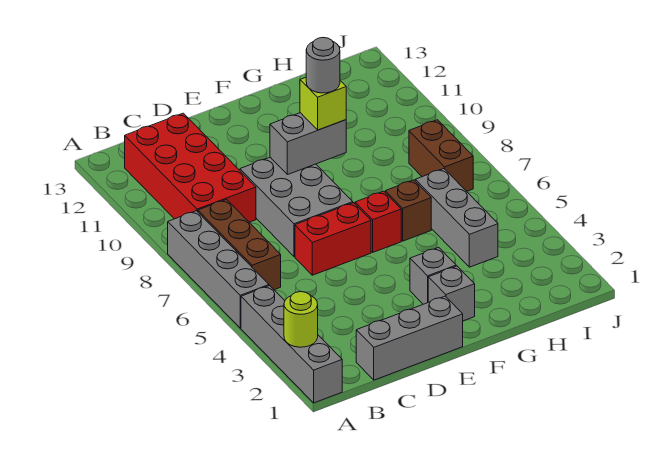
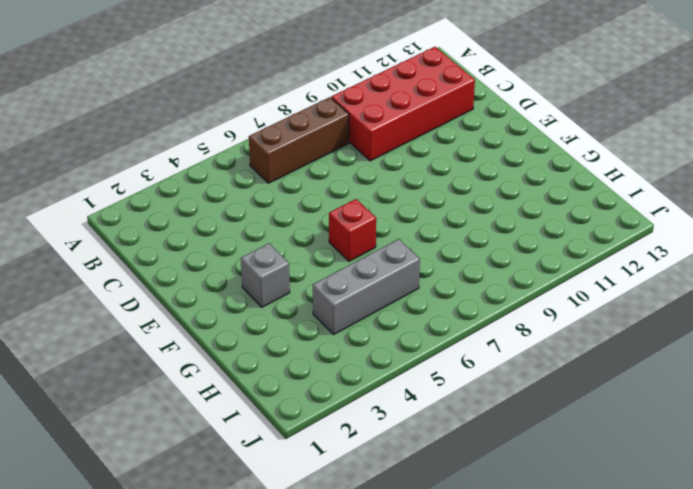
none -> grey brick A1:A4 level 1
none -> grey brick A5:A8 level 1
none -> grey brick C1:E1 level 1

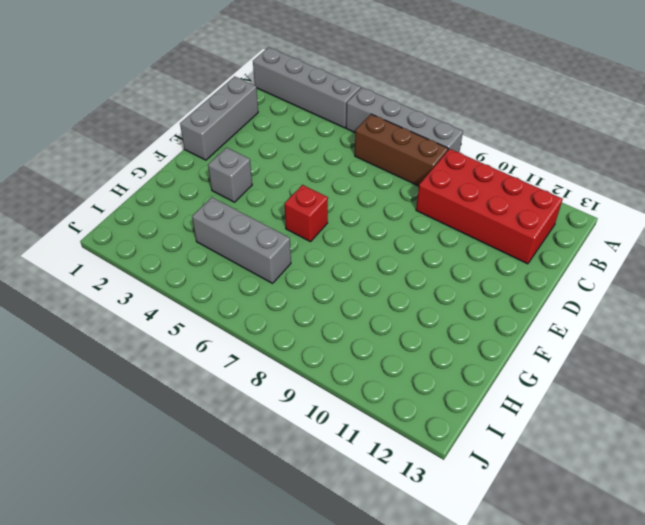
none -> red brick D6:E6 level 1
none -> grey brick D7:E9 level 1
none -> grey brick F2 level 1

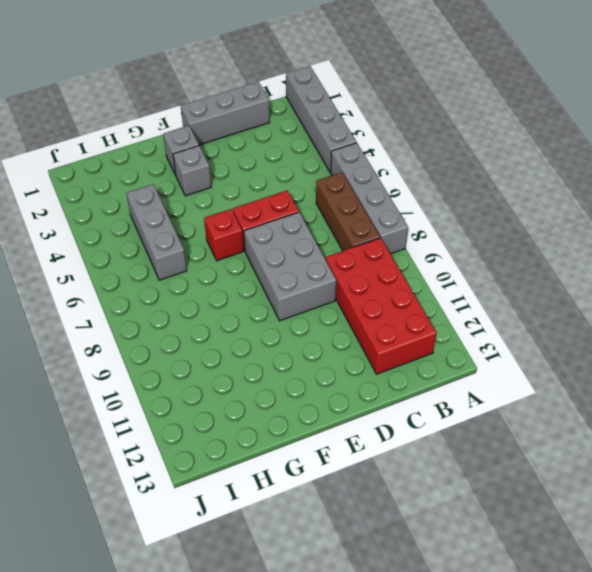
none -> brown brick G6 level 1
none -> brown brick I7:I8 level 1
none -> lime round brick A2 level 2

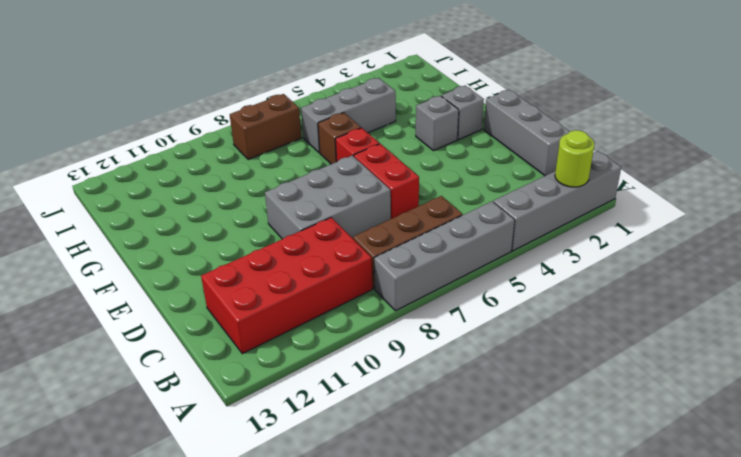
none -> grey brick E9:F9 level 2
none -> lime brick F9 level 3
none -> grey round brick F9 level 4

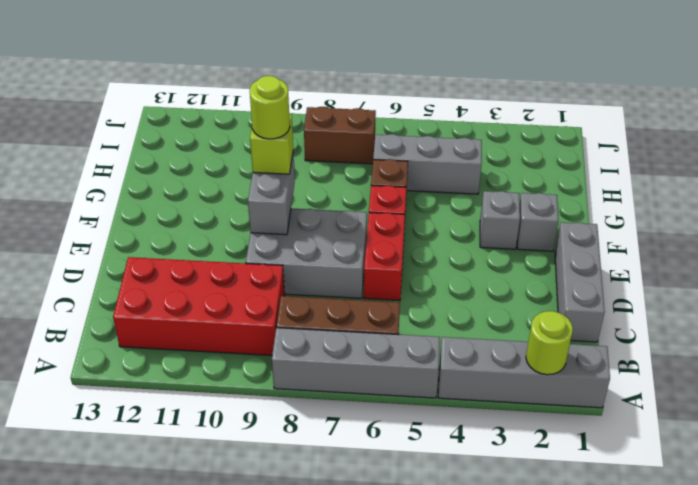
lime round brick F9 level 4 -> grey round brick F9 level 4

